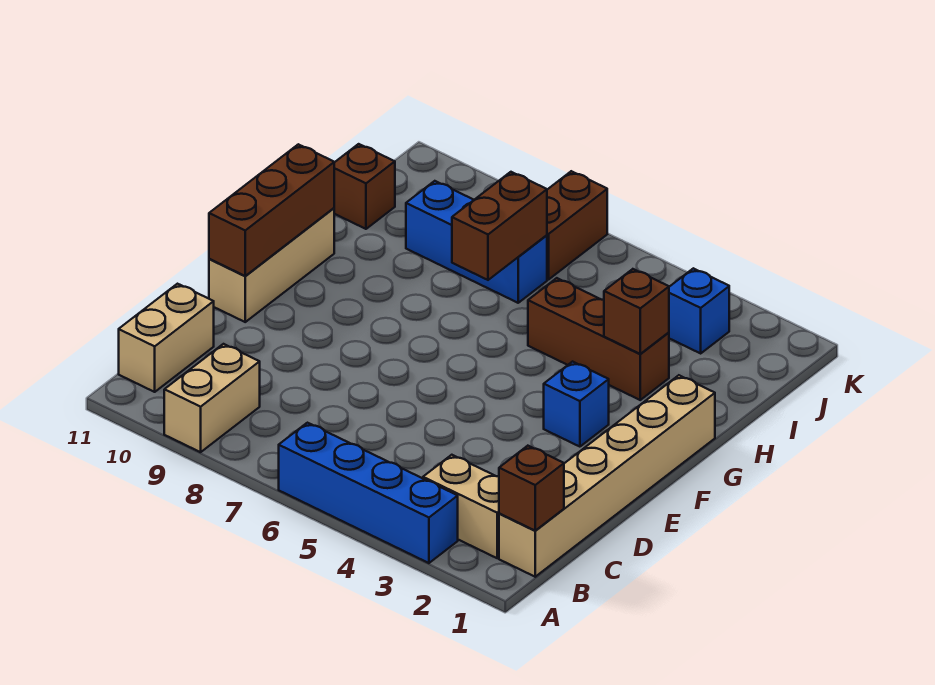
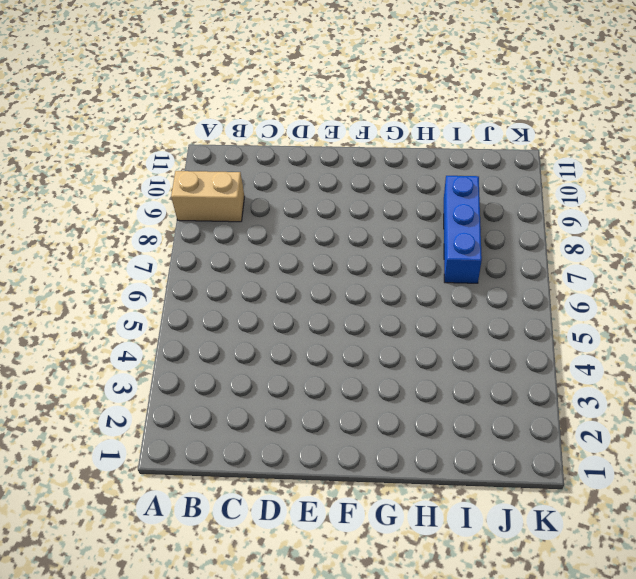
none -> blue brick A3:A6 level 1
none -> tan brick B1:G1 level 1
none -> tan brick B2:B3 level 1

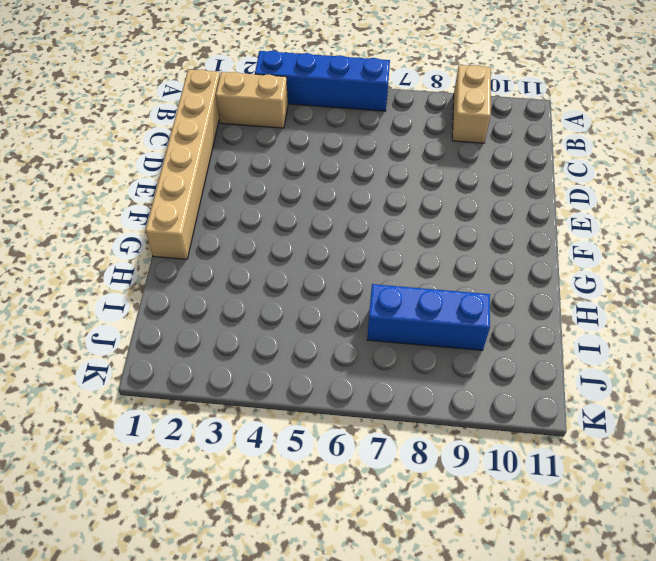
none -> tan brick B11:C11 level 1
none -> tan brick E11:G11 level 1
none -> blue brick F3 level 1

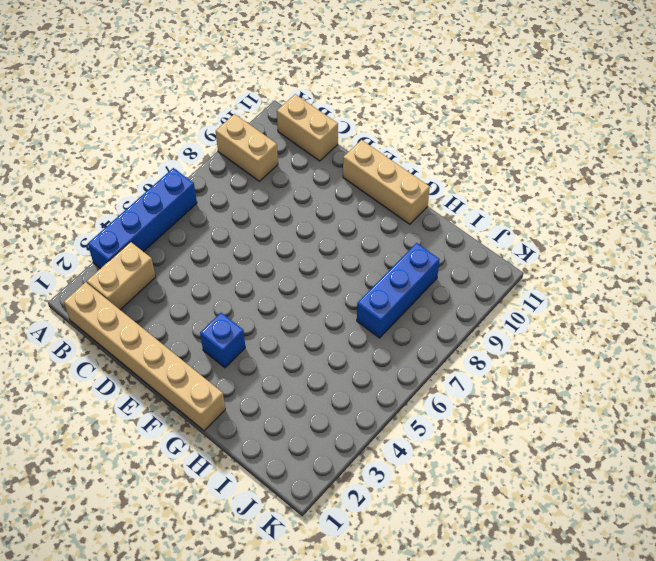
none -> brown brick H3:H5 level 1
none -> brown brick I11 level 1
none -> blue brick J3 level 1

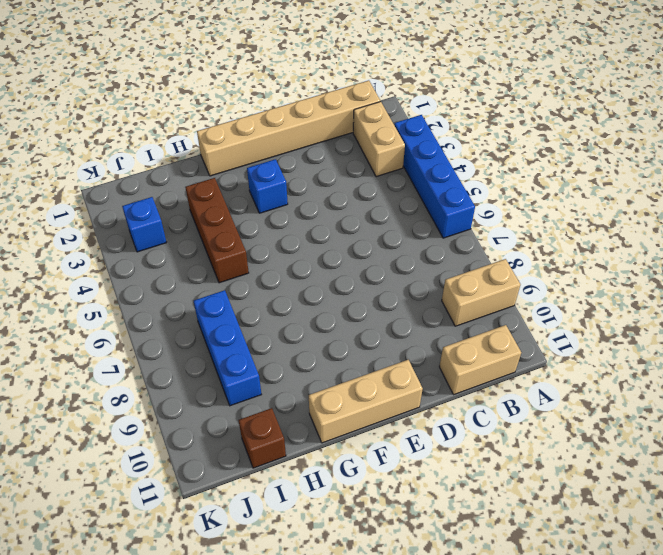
none -> brown brick J7:K7 level 1
none -> brown brick B1 level 2
none -> brown brick E11:G11 level 2

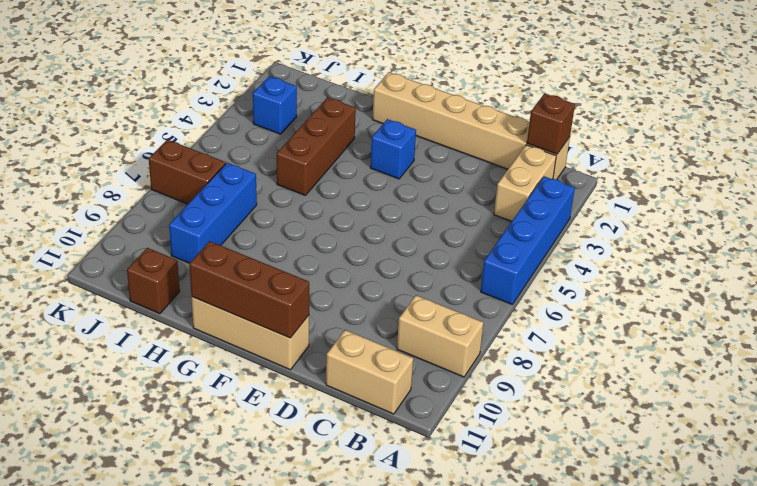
none -> brown brick H3 level 2
none -> brown brick H7:I7 level 2

